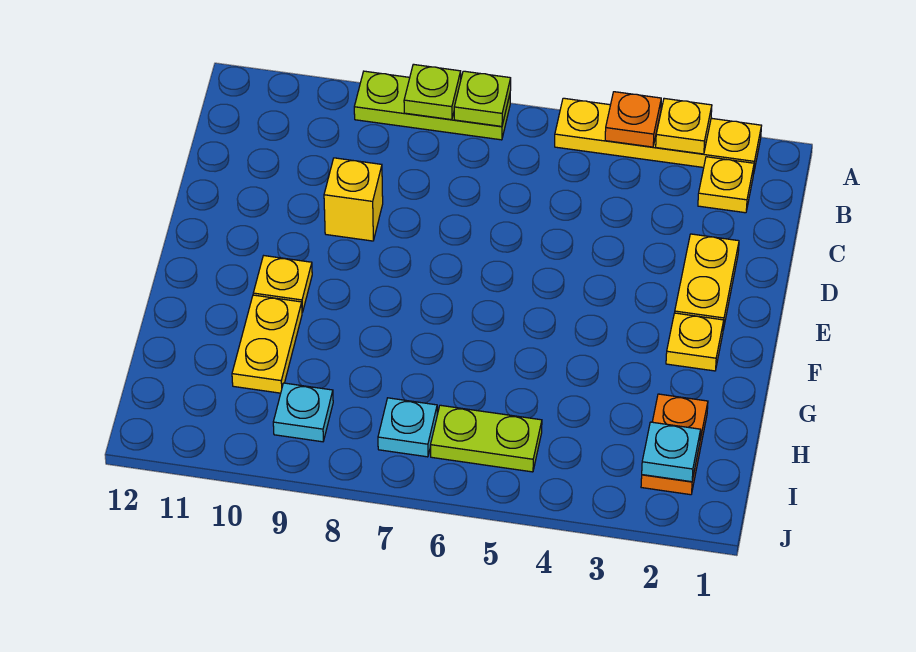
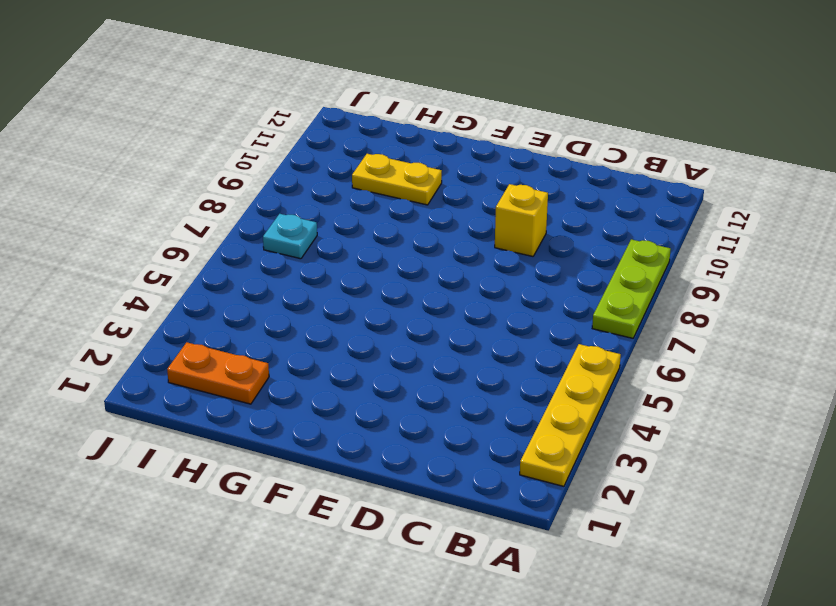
none -> yellow plate B2 level 1
none -> yellow plate D2:E2 level 1
none -> yellow plate F2 level 1

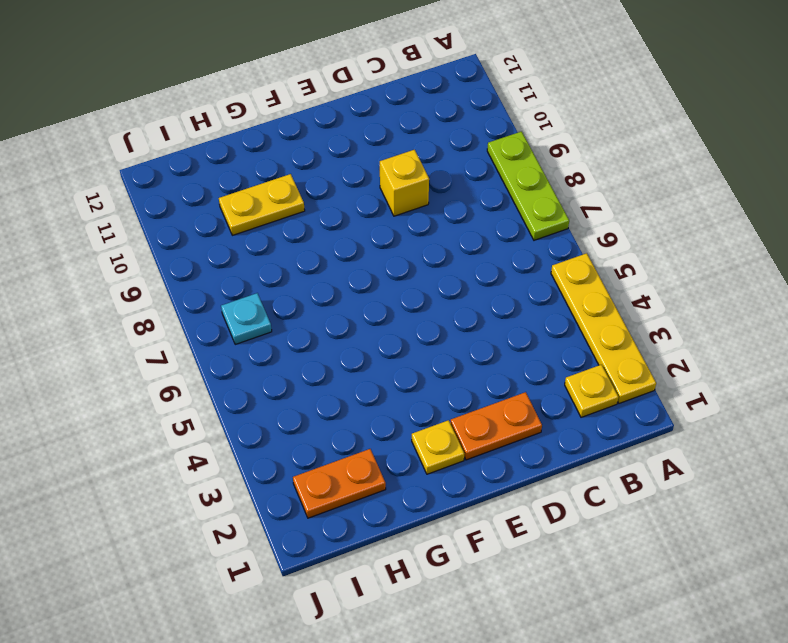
orange plate D2:E2 level 1 -> yellow plate D2:E2 level 1
none -> yellow plate F10 level 1
none -> lime plate I5:I6 level 1
none -> cyan plate I9 level 1

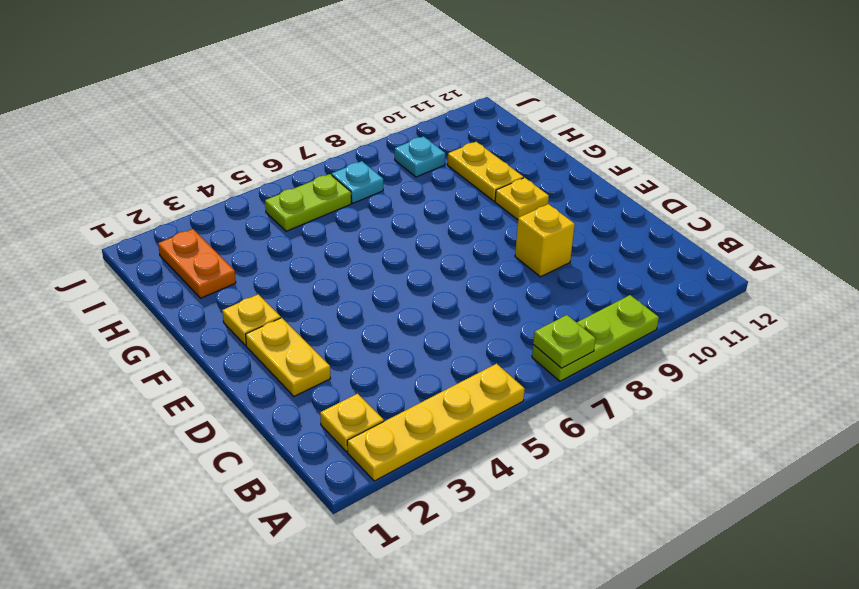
none -> yellow plate A3 level 2
none -> orange plate A4 level 2
none -> lime plate A8 level 2

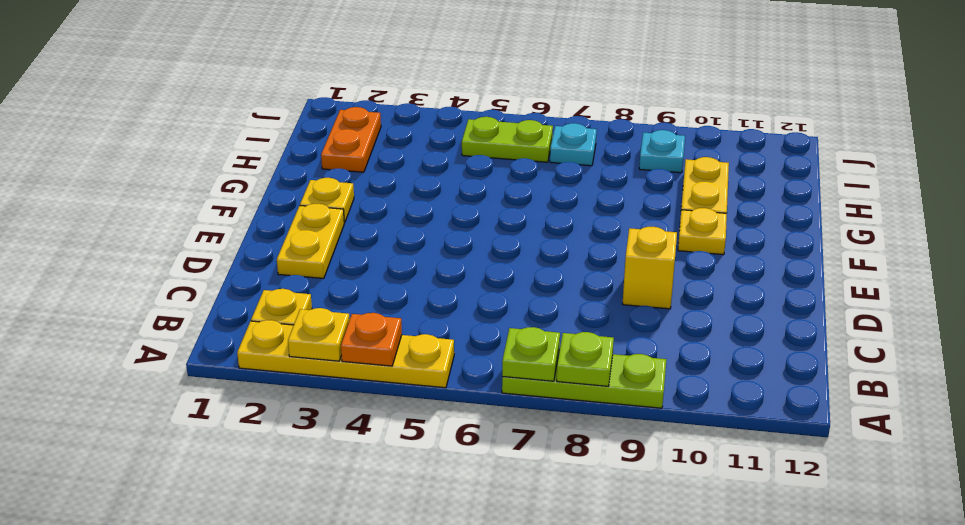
none -> cyan plate I2 level 2

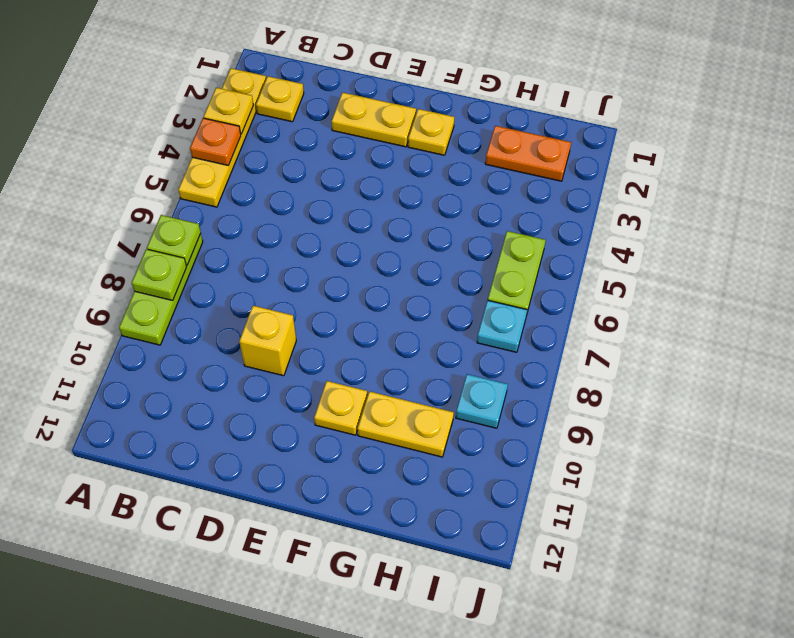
none -> cyan plate I2 level 2

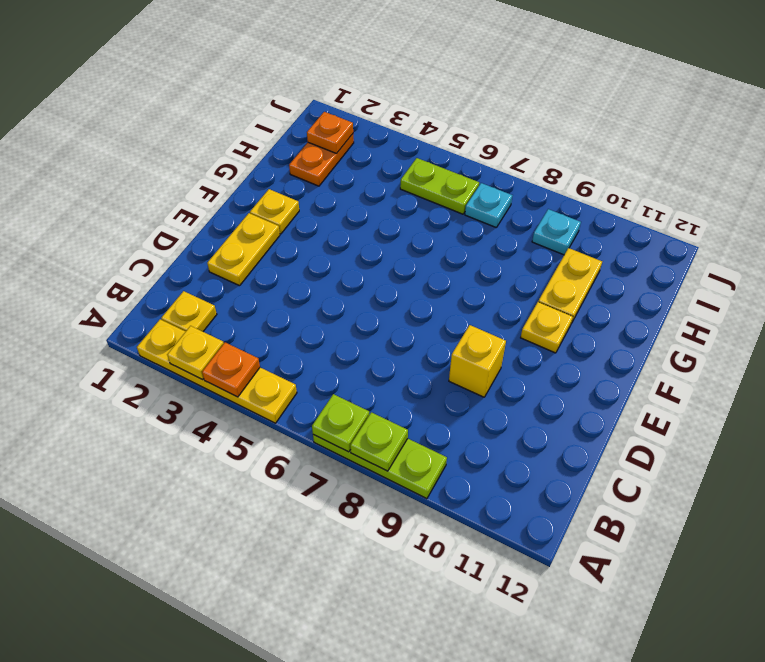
orange plate I2 level 2 -> cyan plate I2 level 2

